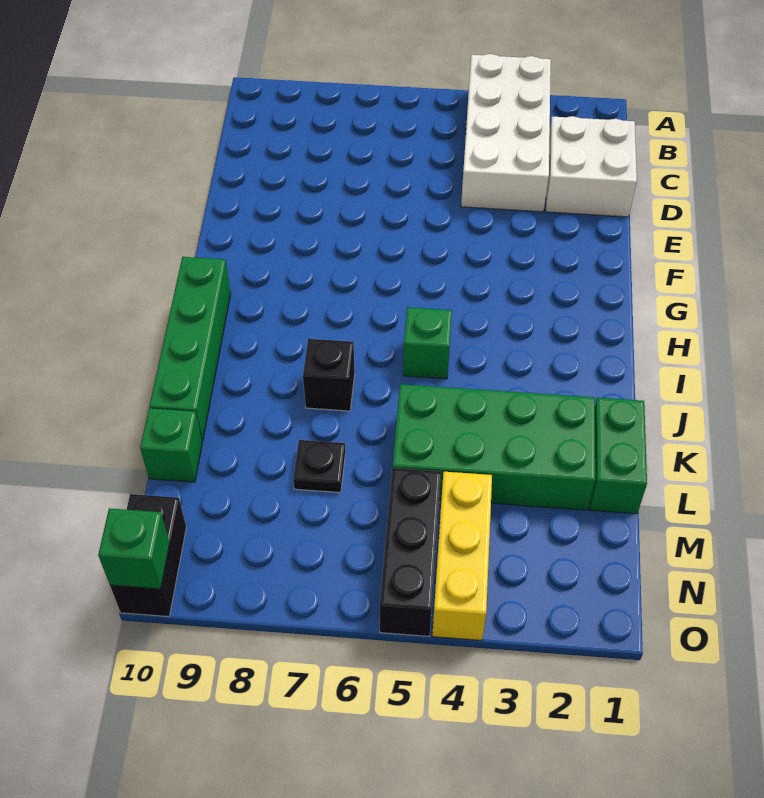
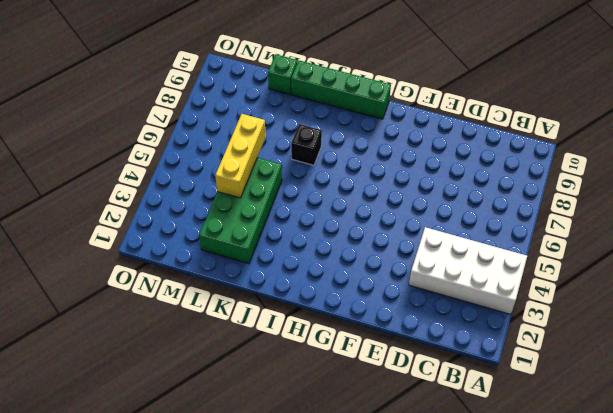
yellow brick L4:L6 level 2 -> yellow brick M4:O4 level 1
none -> white brick C1:D2 level 1
none -> green brick I5 level 1
none -> green brick K1:L1 level 1

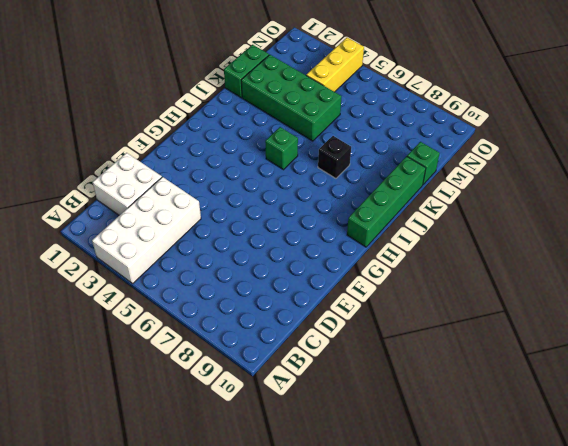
none -> black plate L7 level 1
none -> black brick M5:O5 level 1
none -> black brick N10:O10 level 1

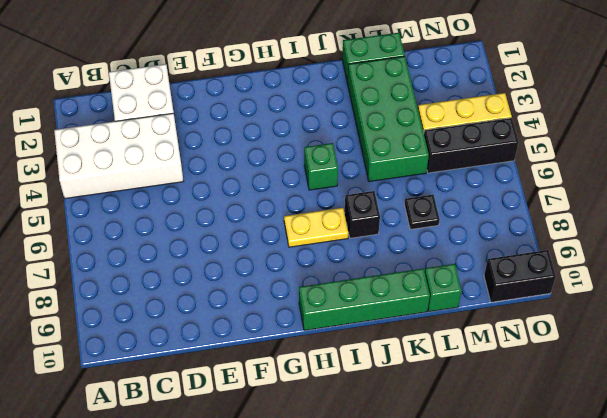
yellow plate H7:I7 level 1 -> none
none -> green brick O10 level 2

